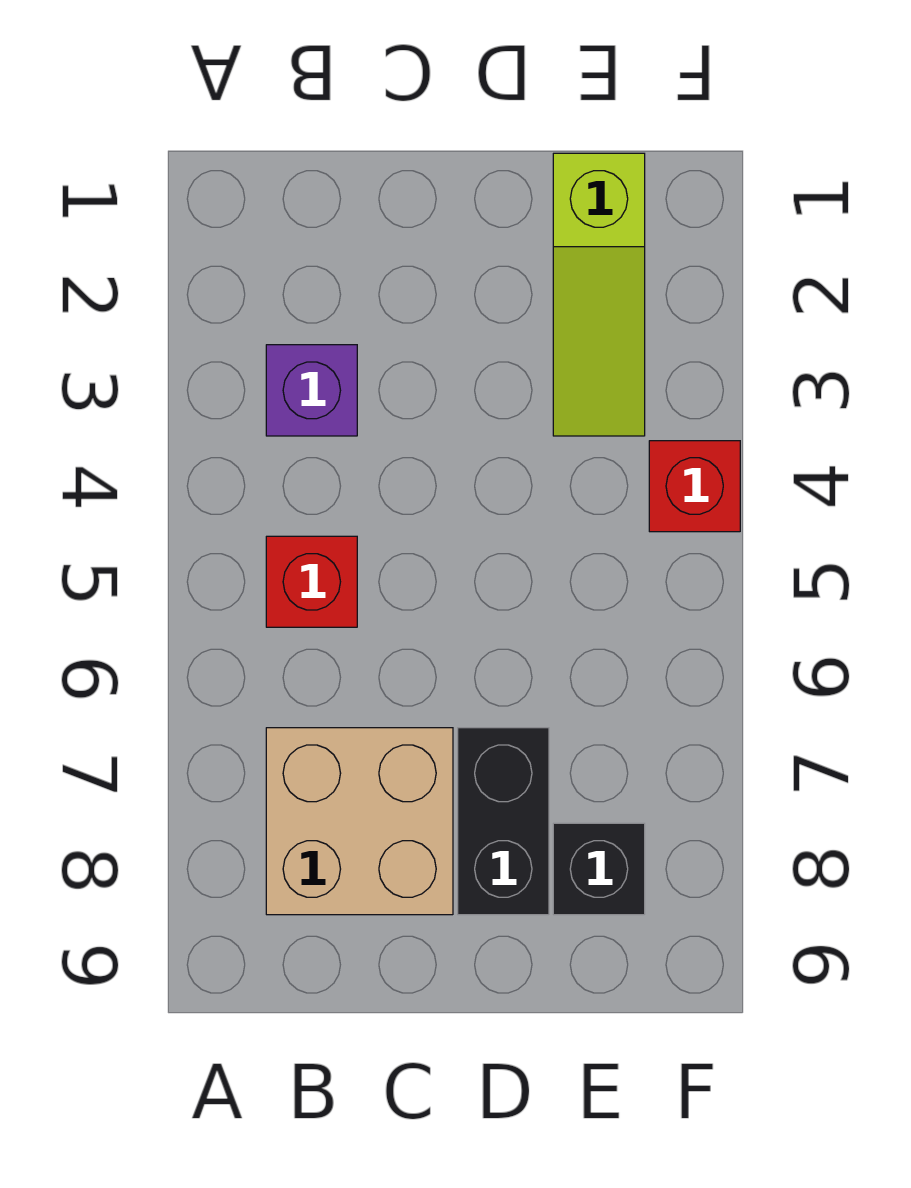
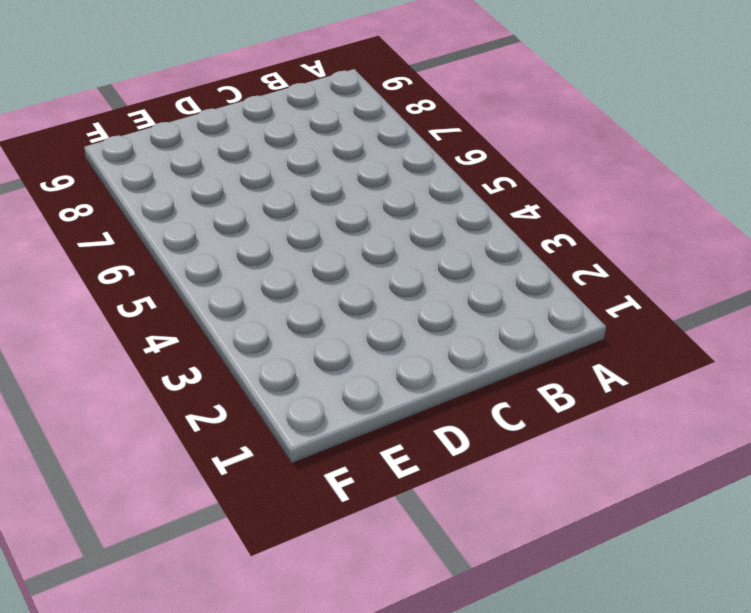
none -> purple brick B3 level 1
none -> red brick B5 level 1

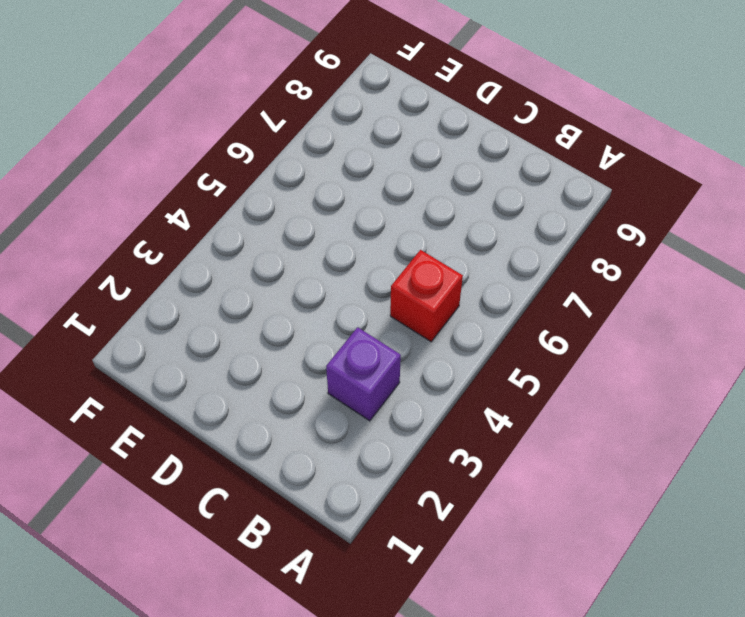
none -> tan brick B7:C8 level 1
none -> black brick D7:D8 level 1

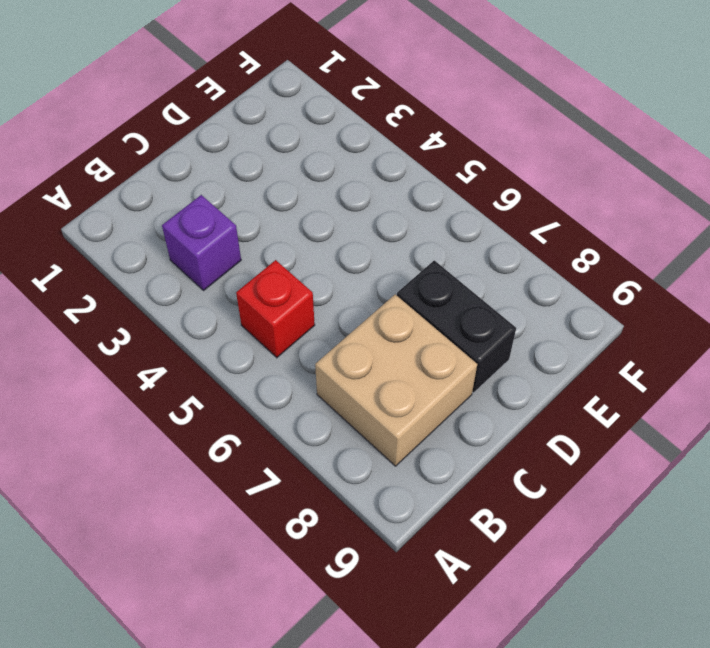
none -> lime slope E1:E3 level 1 top 1
none -> black brick E8 level 1

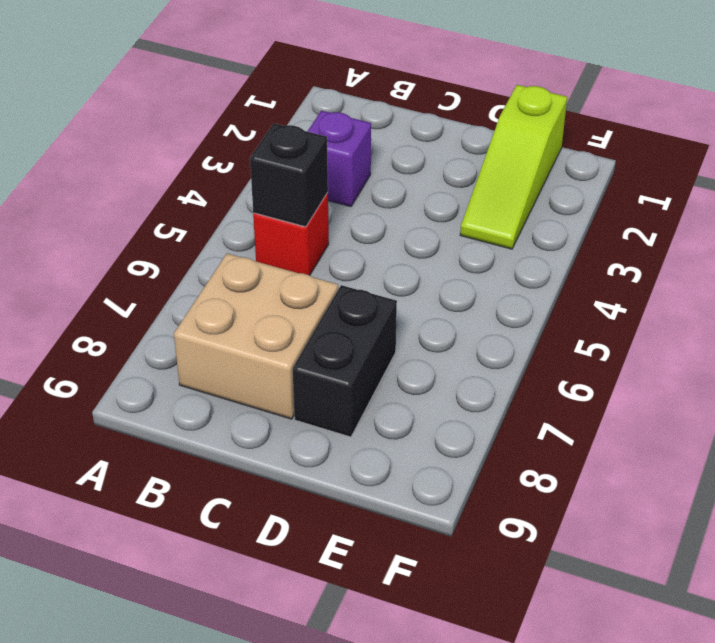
black brick B5 level 2 -> black brick E8 level 1
none -> red brick F4 level 1

